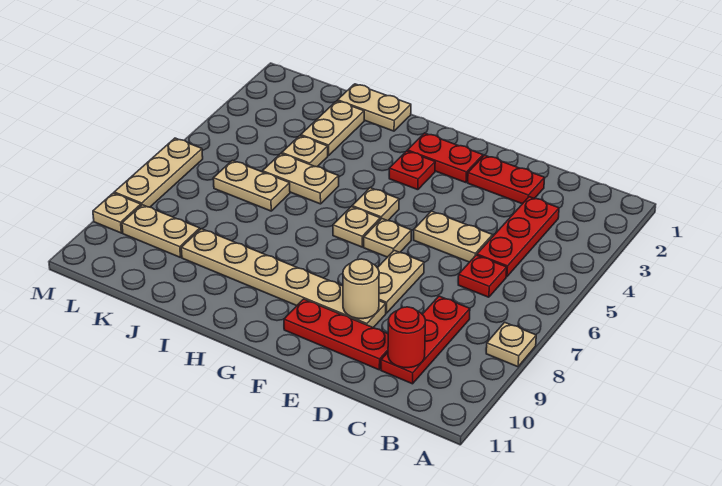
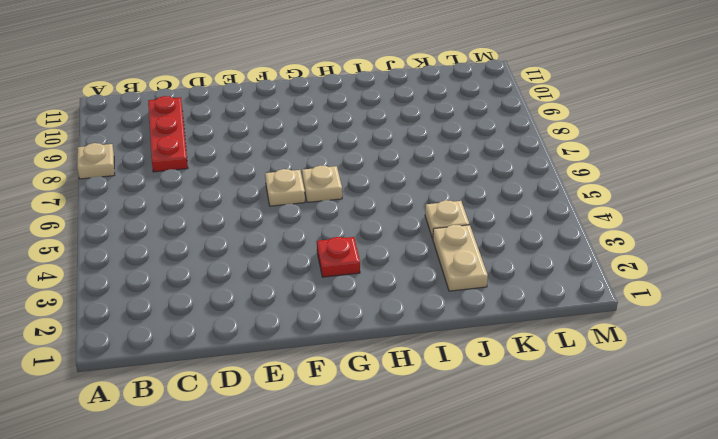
none -> red plate C3:C5 level 1
none -> red plate C6 level 1
none -> red plate D2:E2 level 1

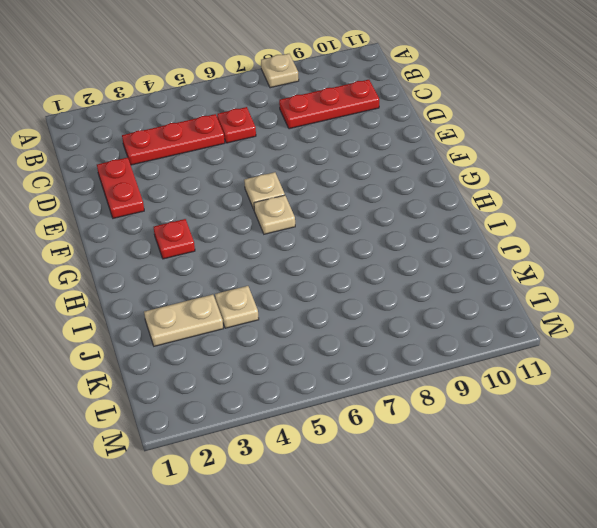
none -> tan plate D5:E5 level 1
none -> red plate D10:F10 level 1
none -> tan plate E7:E8 level 1

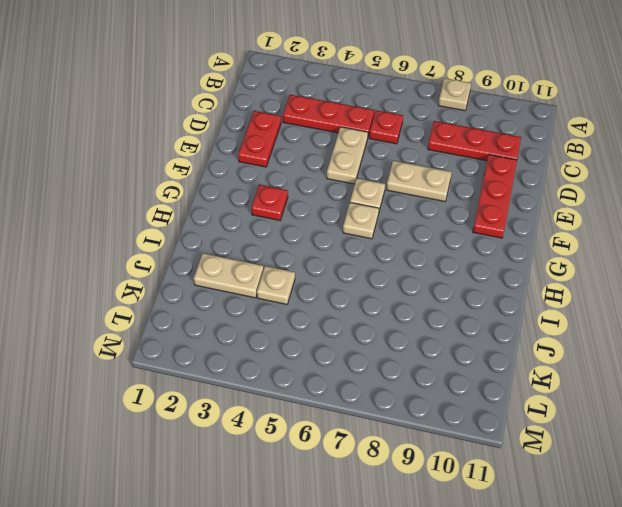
none -> tan plate E9:J9 level 1
none -> red plate F2:G2 level 1
none -> tan plate G5 level 1

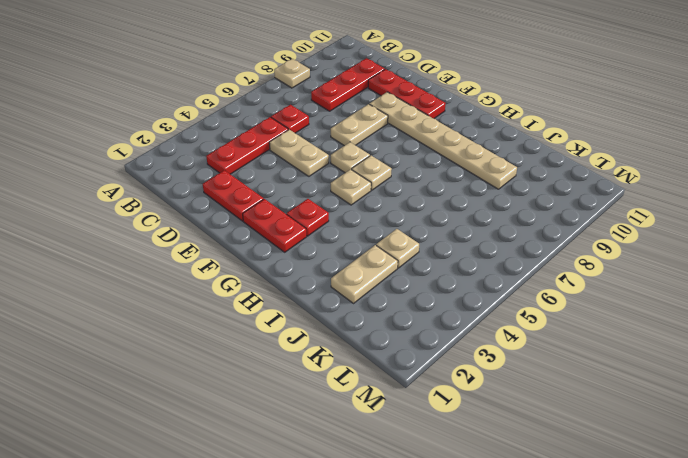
none -> tan plate I1:J1 level 1
none -> tan plate I5:J5 level 1
none -> tan plate J6:K6 level 1

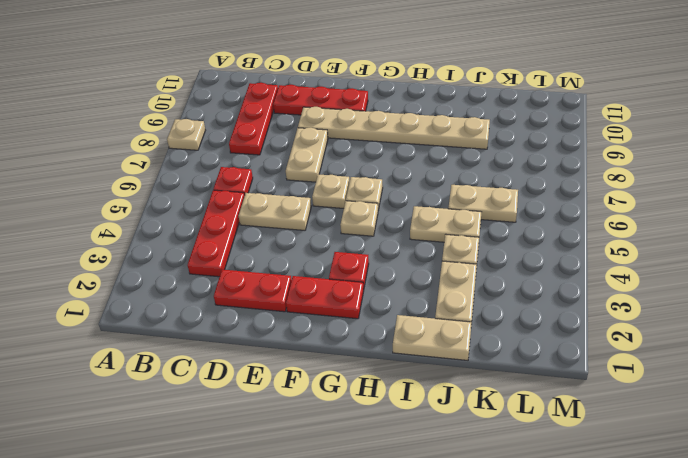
none -> tan plate K9:L9 level 1
none -> tan plate M6:M8 level 1
none -> tan plate M9 level 1

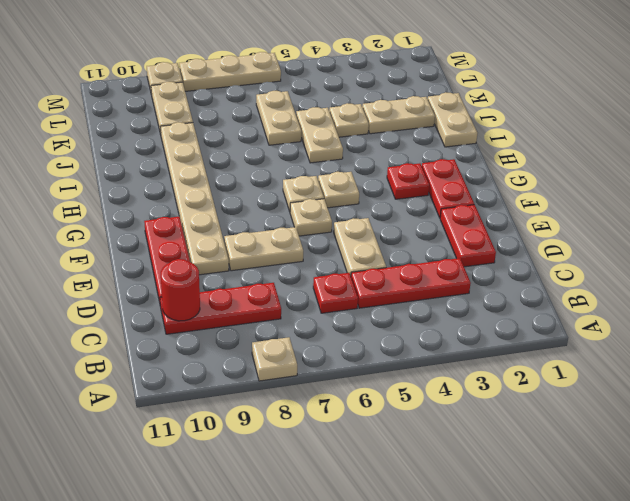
none -> tan round brick E9 level 2

